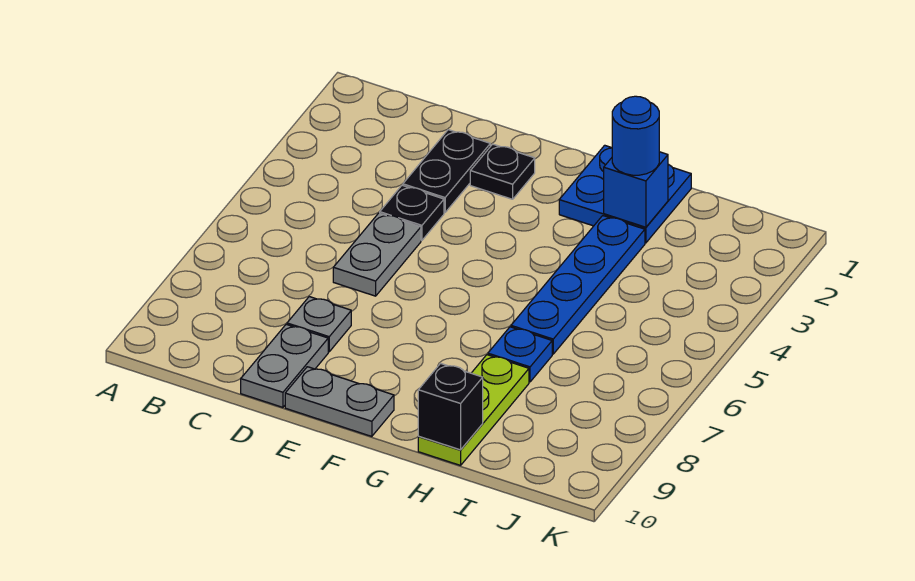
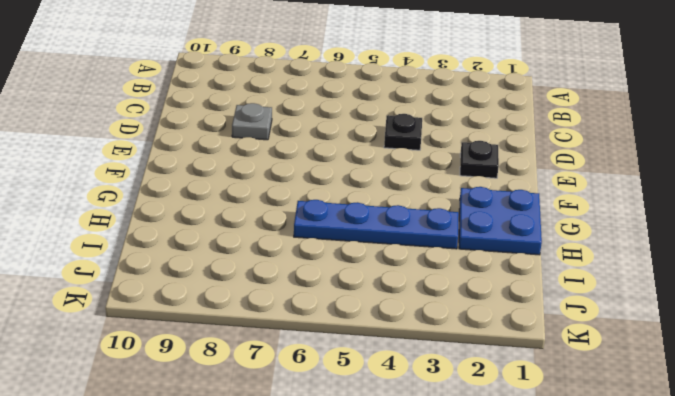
none -> black plate D2:D3 level 1
none -> grey plate D5:D6 level 1
none -> grey plate D9:D10 level 1

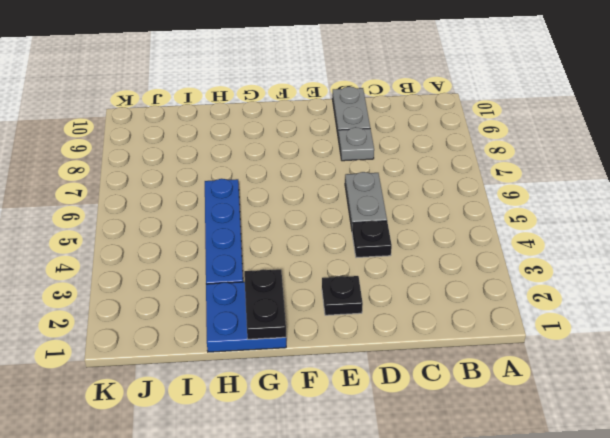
black plate G1:G2 level 2 -> black plate D2:D3 level 1
none -> grey plate E10:F10 level 1
none -> blue plate H7 level 1
none -> lime plate H8:H10 level 1

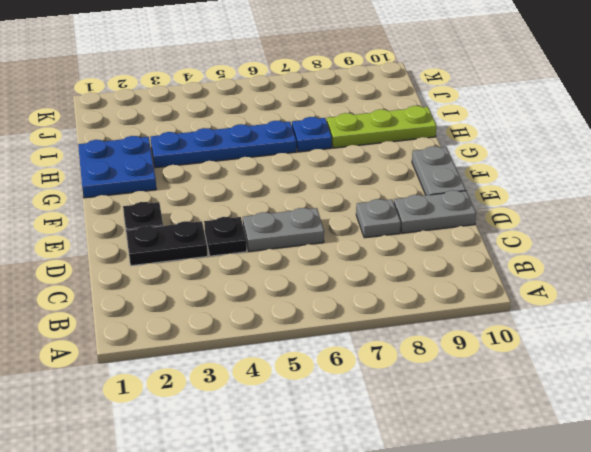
none -> blue brick H2 level 2
none -> black brick H10 level 2
none -> blue round brick H2 level 3

